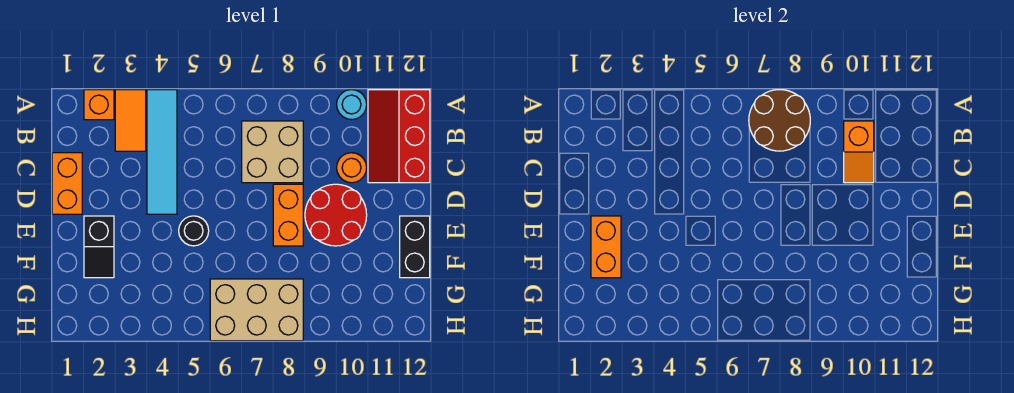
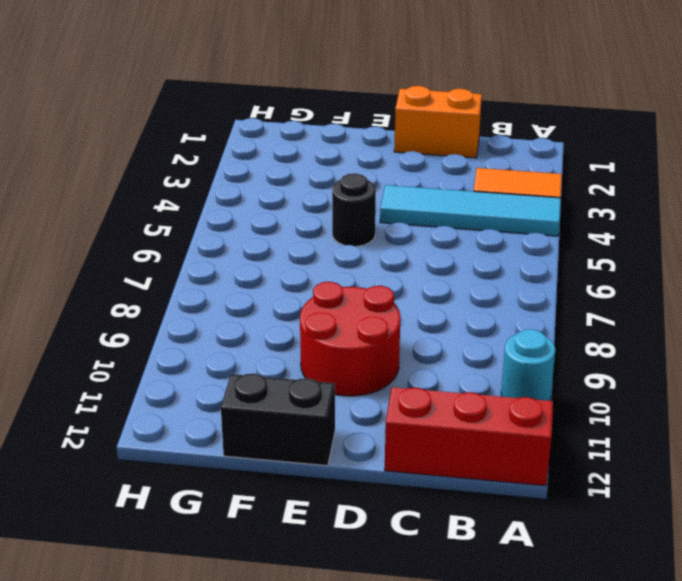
none -> orange brick A2 level 1
none -> tan brick B7:C8 level 1
none -> orange round brick C10 level 1

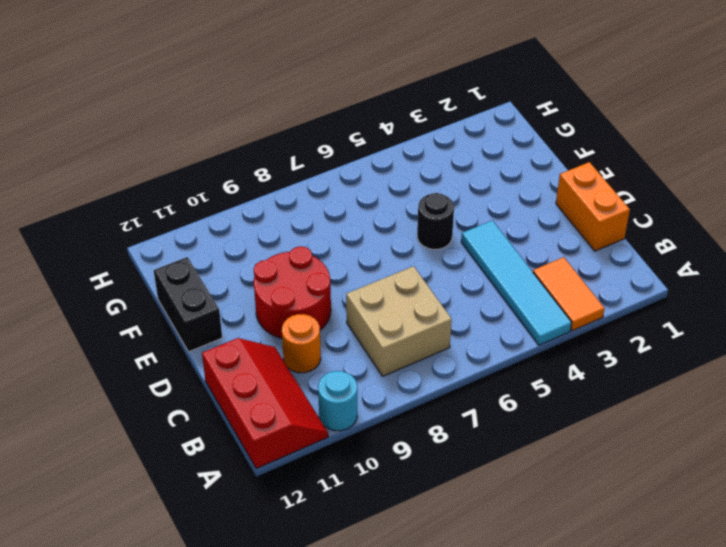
none -> orange brick A2 level 1
none -> orange brick D8:E8 level 1
none -> black slope E2:F2 level 1 top E

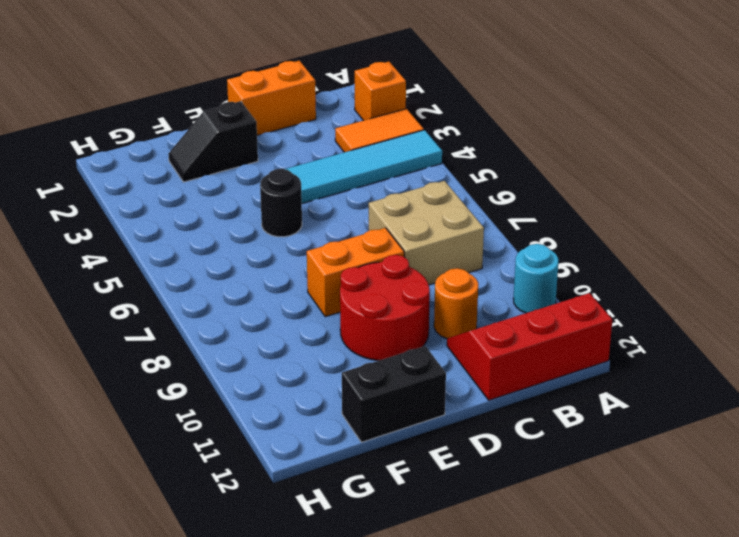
none -> tan brick G6:H8 level 1
none -> brown round brick A7:B8 level 2
none -> orange slope B10:C10 level 2 top B

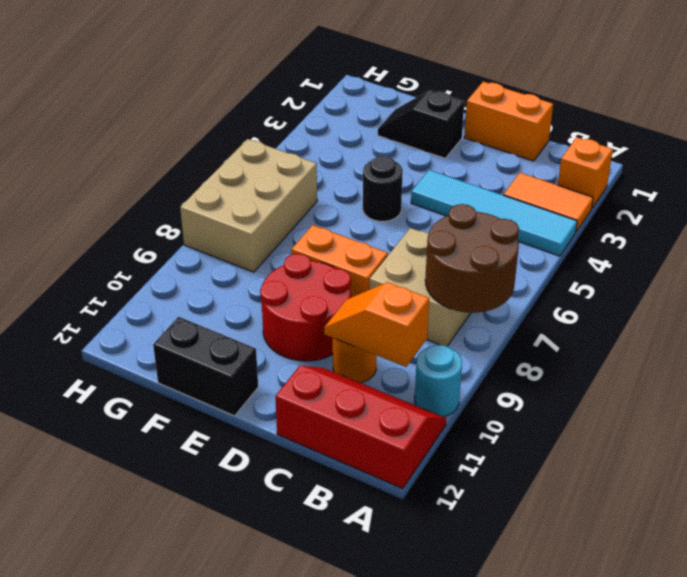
none -> orange brick E2:F2 level 2

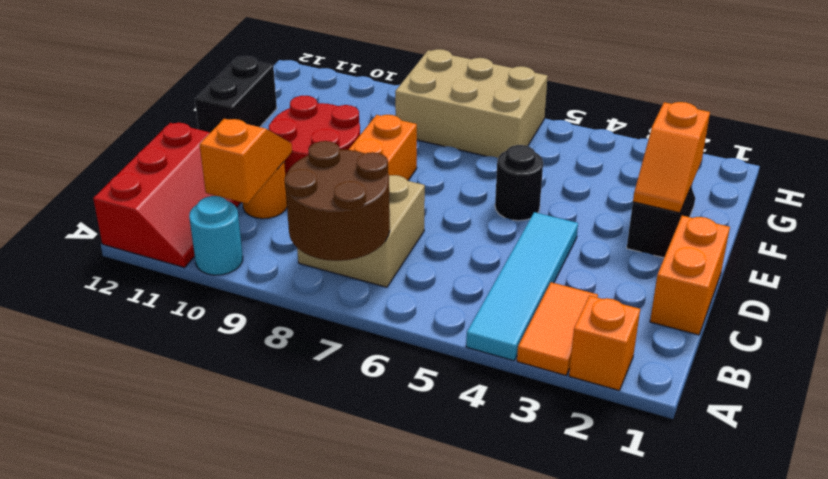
orange slope E2:F2 level 2 top F -> orange brick E2:F2 level 2

